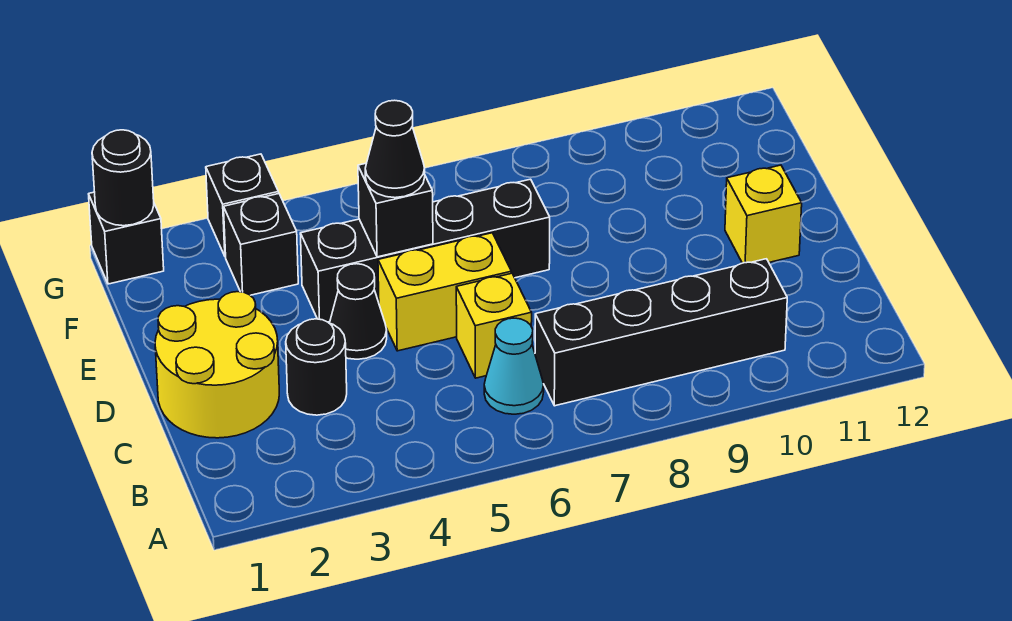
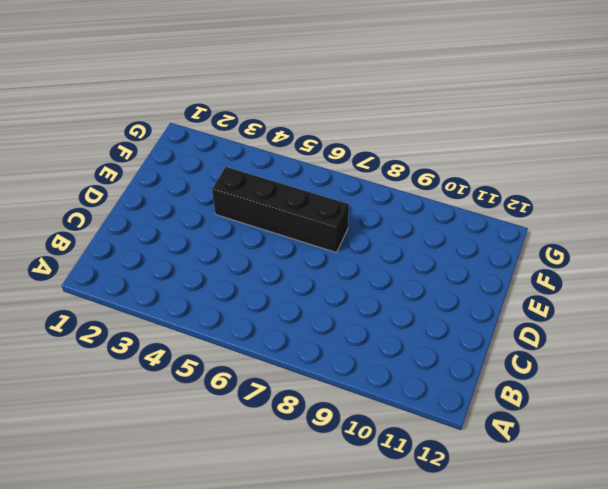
none -> cyan cone B6 level 1
none -> black brick B7:B10 level 1
none -> yellow round brick C1:D2 level 1

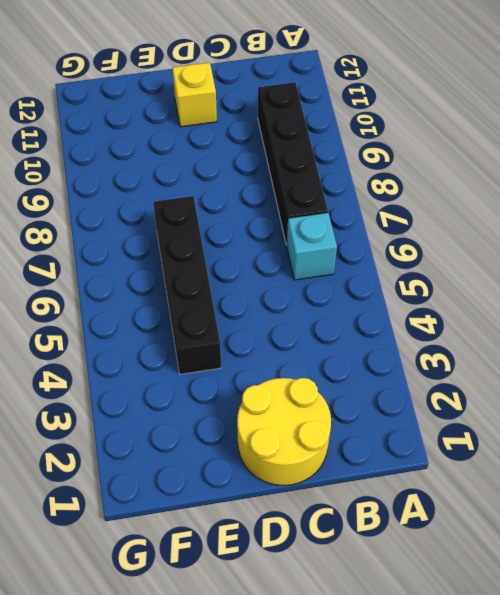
cyan brick B6 level 1 -> cyan cone B6 level 1
none -> black round brick C3 level 1
none -> yellow brick C6 level 1
none -> black cone D4 level 1

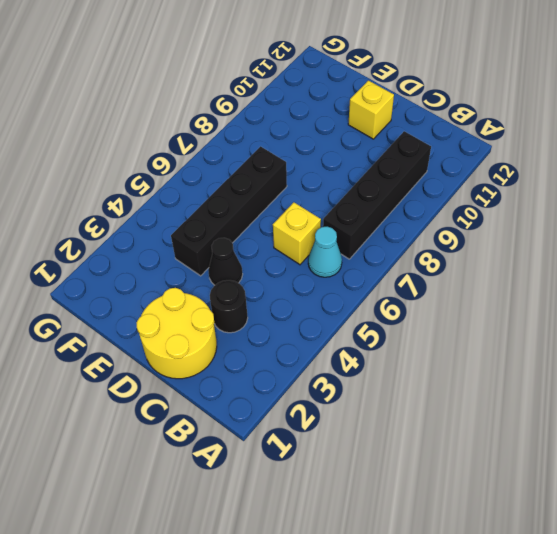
none -> yellow brick D5:D6 level 1
none -> black brick F3 level 1
none -> black brick G1 level 1

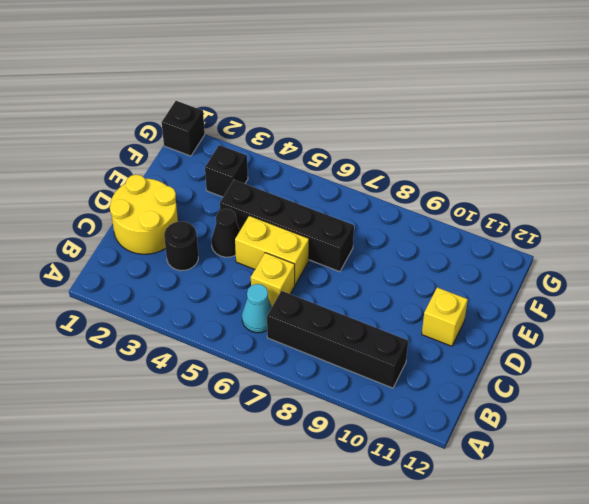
none -> black brick G3 level 1
none -> black brick E5 level 2
none -> black round brick G1 level 2

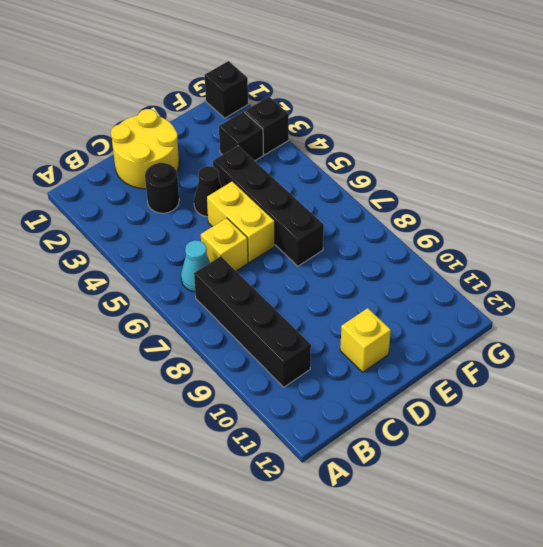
none -> black brick E5 level 2
none -> black round brick G1 level 2
none -> black cone E5 level 3

